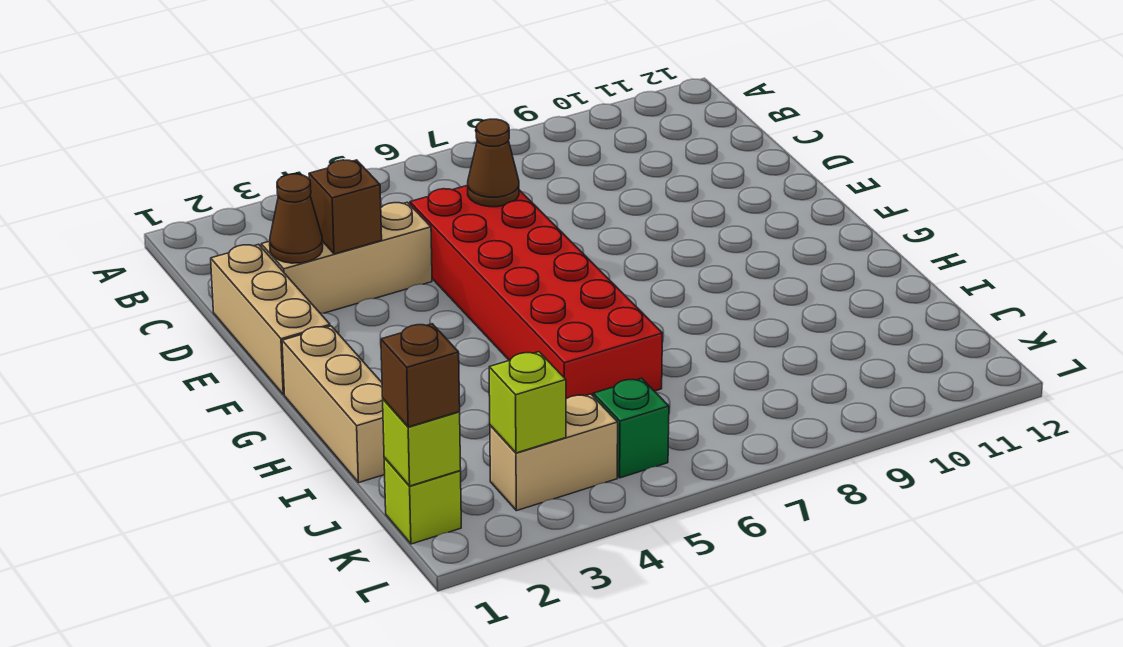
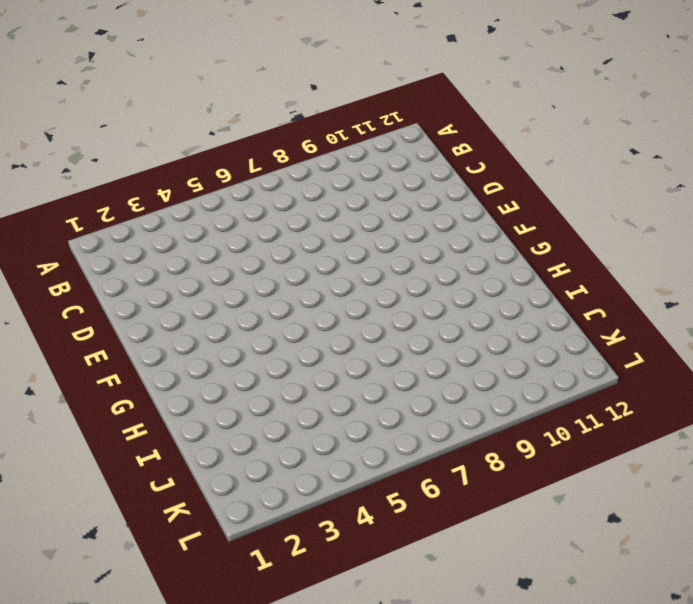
none -> tan brick D1:F1 level 1
none -> tan brick D2:D4 level 1
none -> red brick D5:I6 level 1

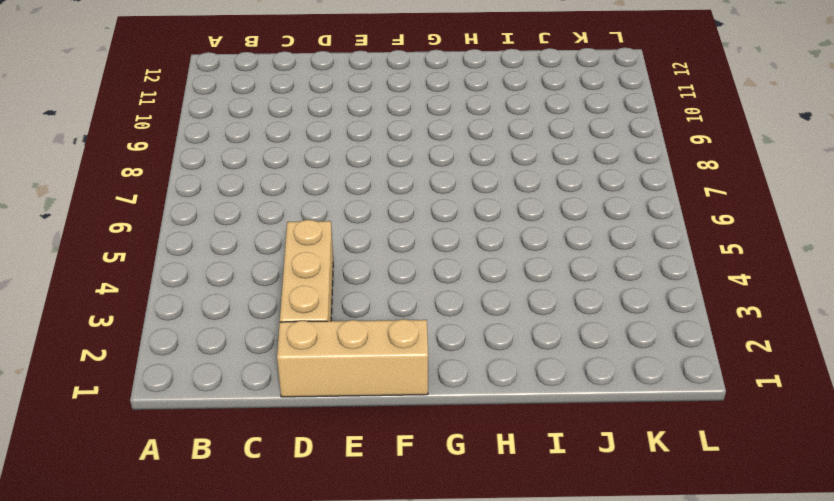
none -> red brick D5:I6 level 1
none -> tan brick G1:I1 level 1
none -> lime brick K1 level 1

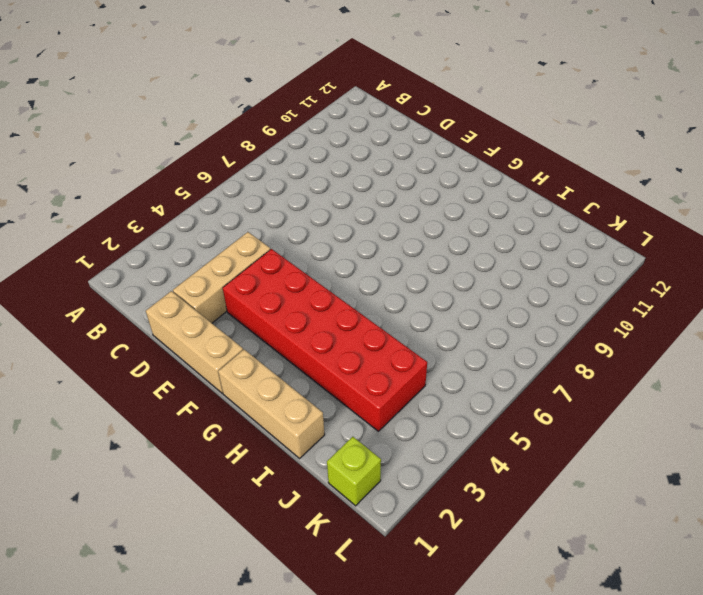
red brick E3:J4 level 1 -> red brick D5:I6 level 1
none -> tan brick K3:K4 level 1
none -> green brick K5 level 1
none -> brown cone D2 level 2

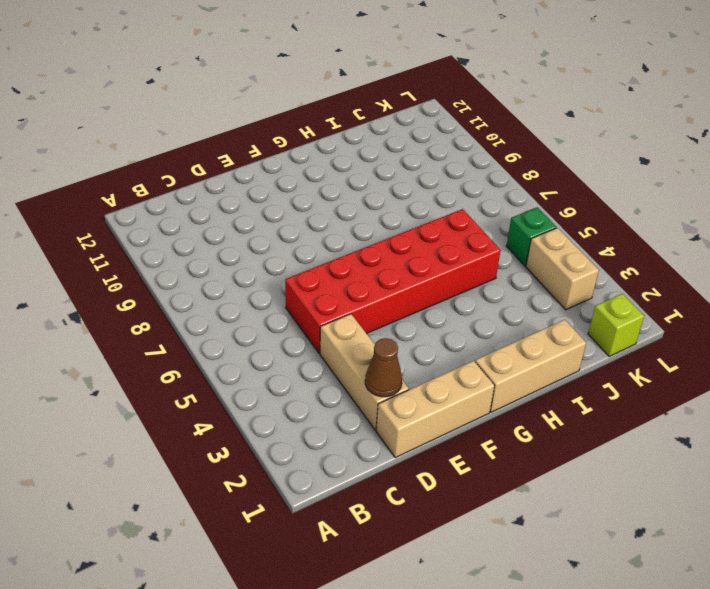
none -> brown brick D3 level 2
none -> brown cone D6 level 2
none -> lime brick K1 level 2

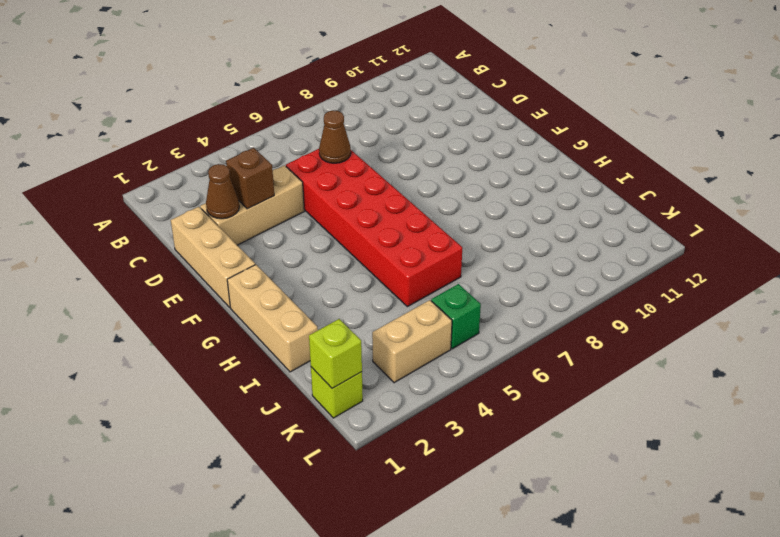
none -> lime brick K3 level 2
none -> brown brick K1 level 3

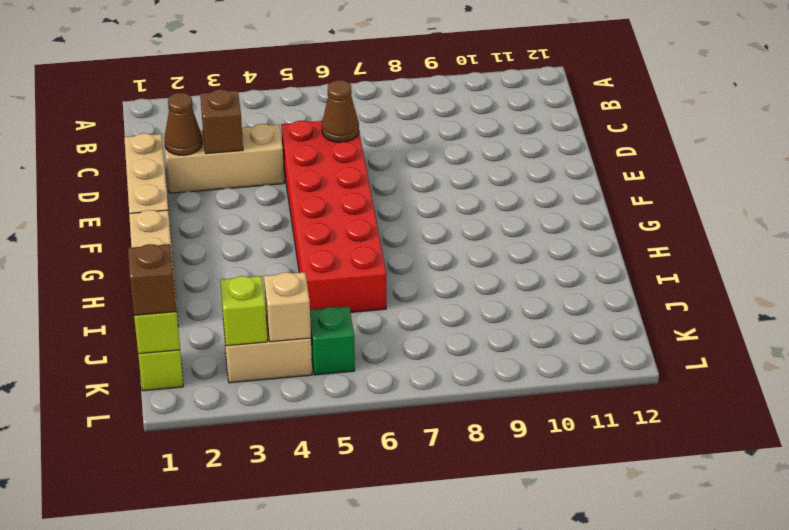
tan brick K4 level 2 -> none

